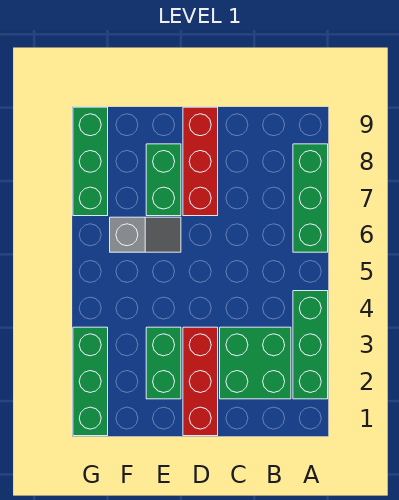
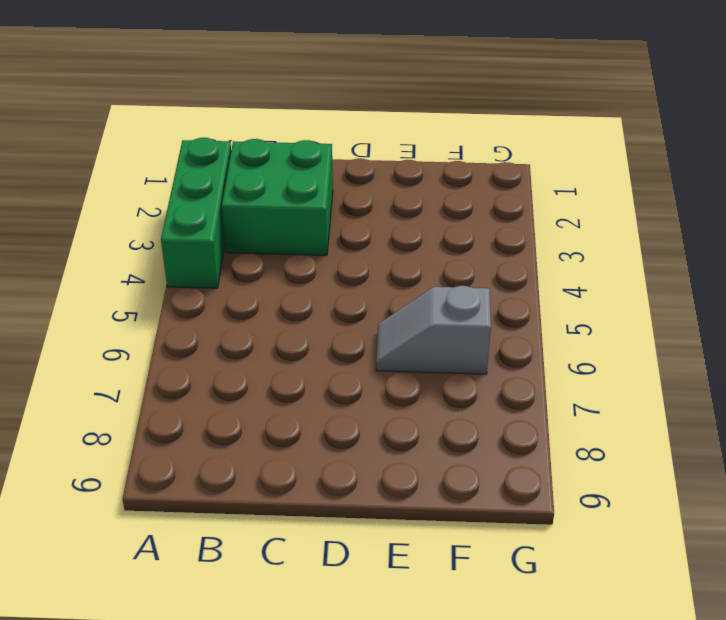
none -> green brick A6:A8 level 1
none -> red brick D1:D3 level 1

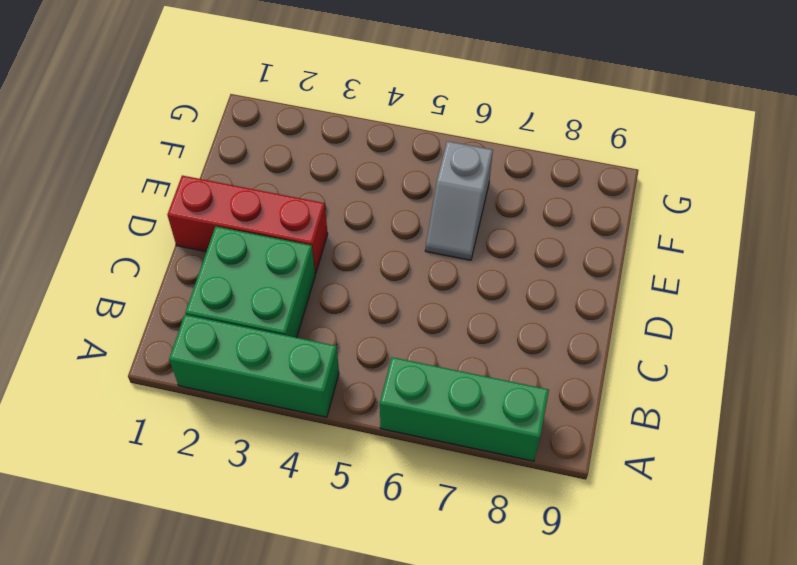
none -> red brick D7:D9 level 1
none -> green brick E2:E3 level 1

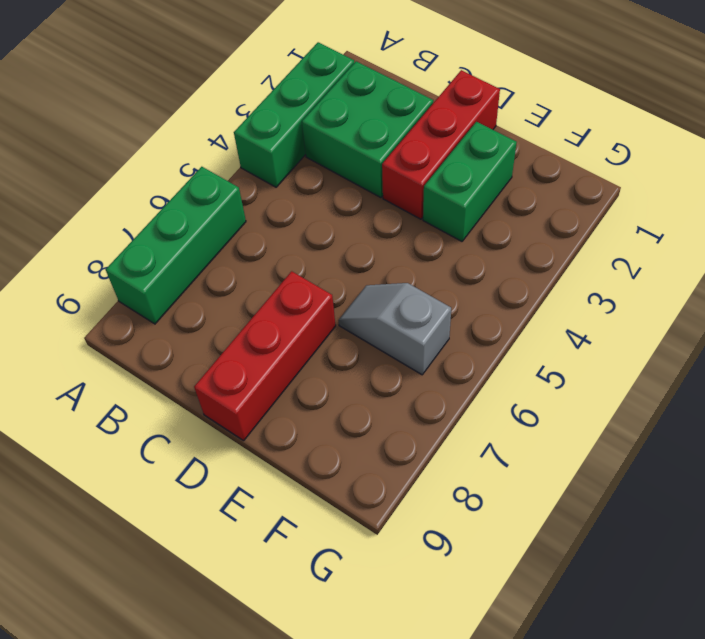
none -> green brick E7:E8 level 1
none -> green brick G1:G3 level 1

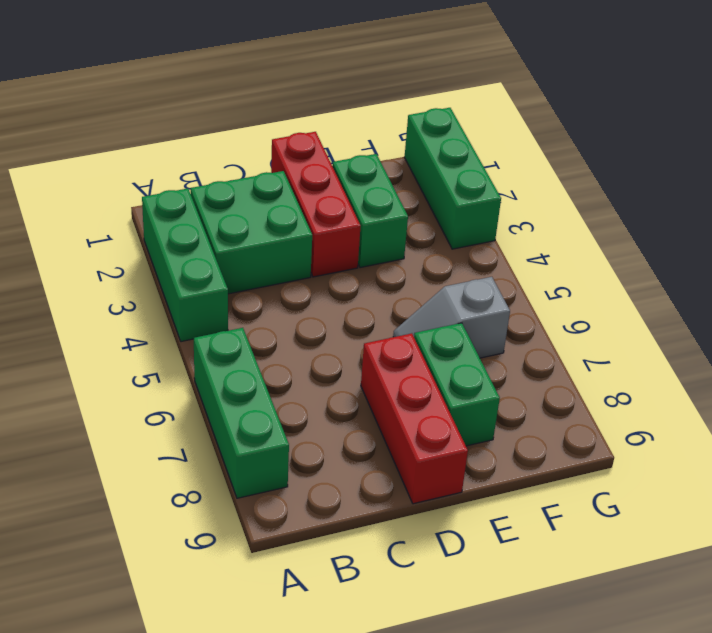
none -> green brick G7:G9 level 1

